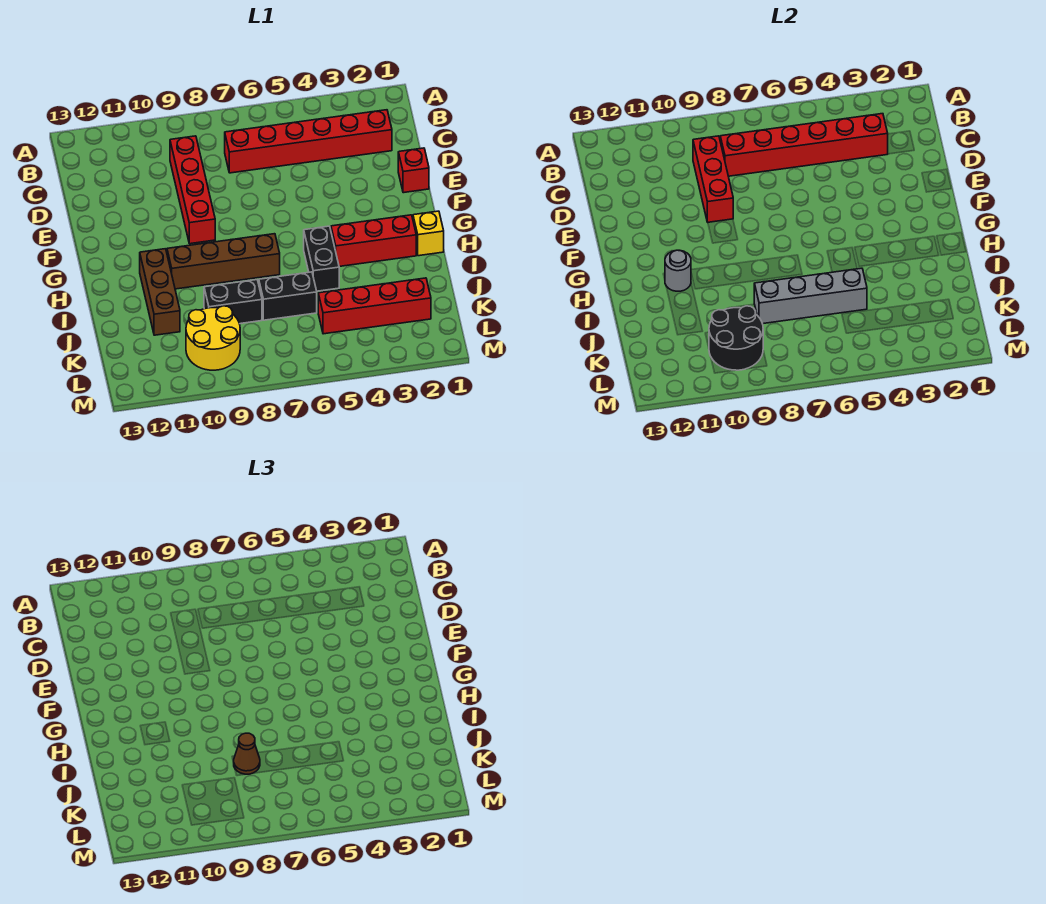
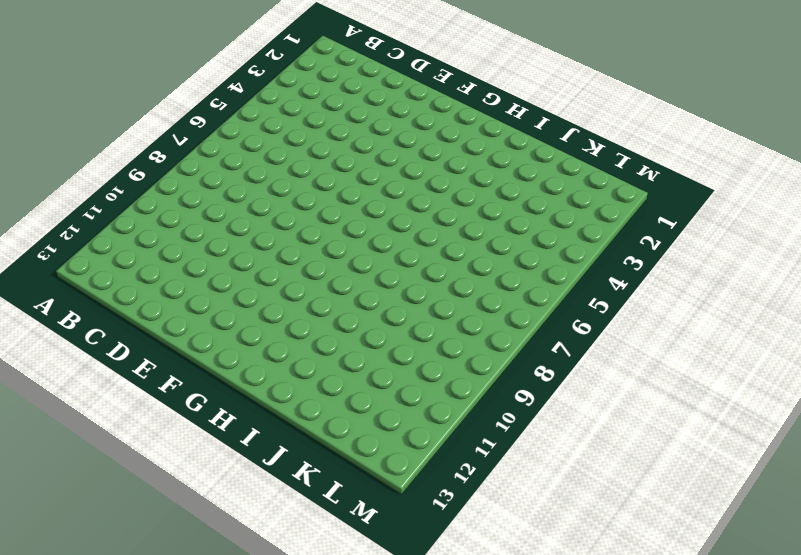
none -> red brick C2:C7 level 1
none -> red brick C9:F9 level 1
none -> red brick E1 level 1

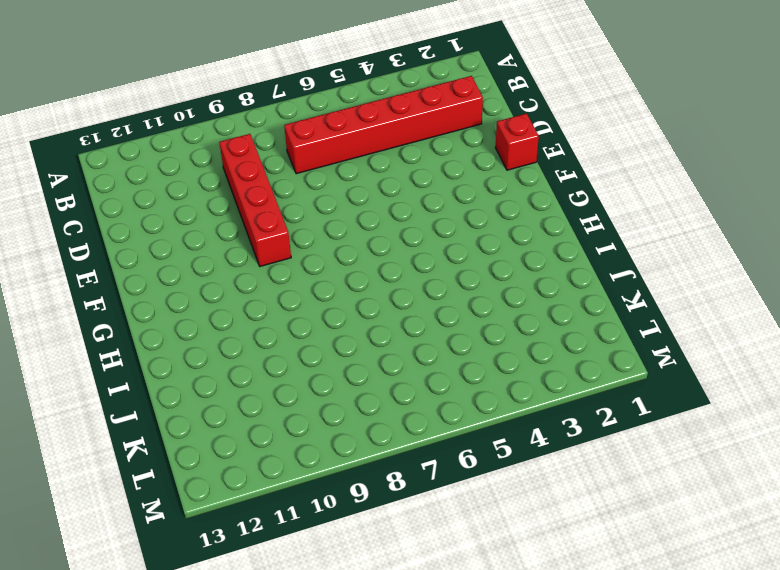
none -> yellow brick H1 level 1
none -> red brick H2:H4 level 1
none -> black brick H5:I5 level 1

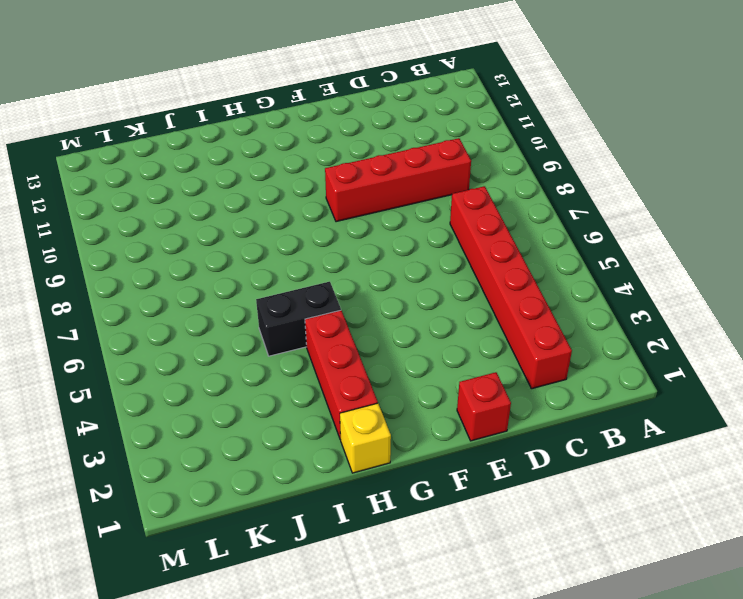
none -> brown brick H7:H10 level 1
none -> brown brick H11:J11 level 1
none -> black brick J6:J7 level 1

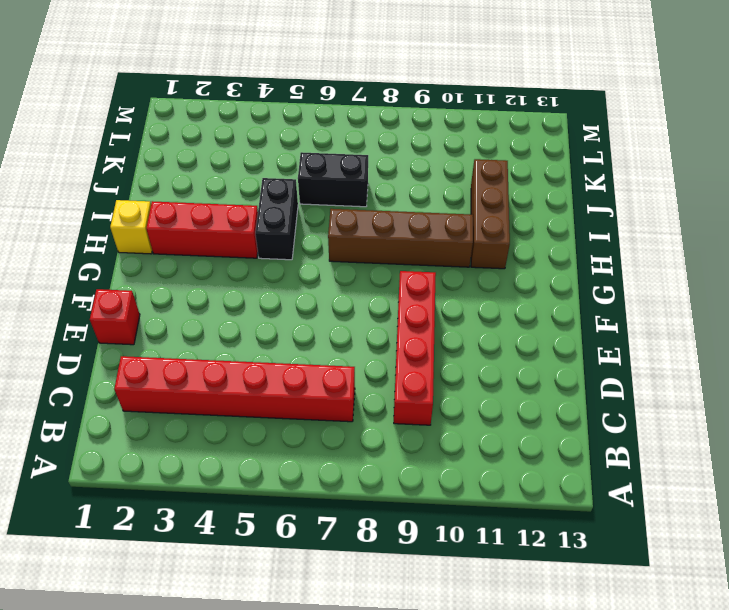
none -> black brick J8:J9 level 1
none -> red brick K2:K5 level 1
none -> yellow round brick K9:L10 level 1

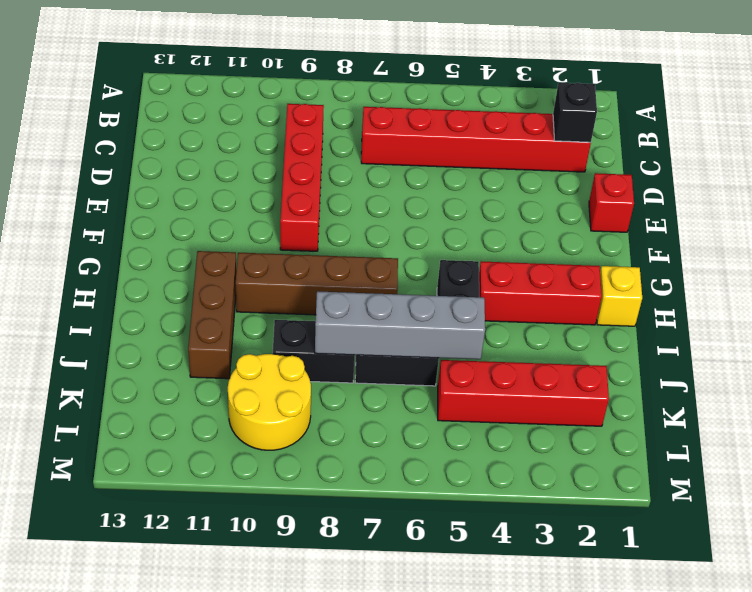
black brick C2 level 2 -> none
none -> red brick C3:C8 level 2
none -> red brick C9:E9 level 2
none -> grey round brick H11 level 2

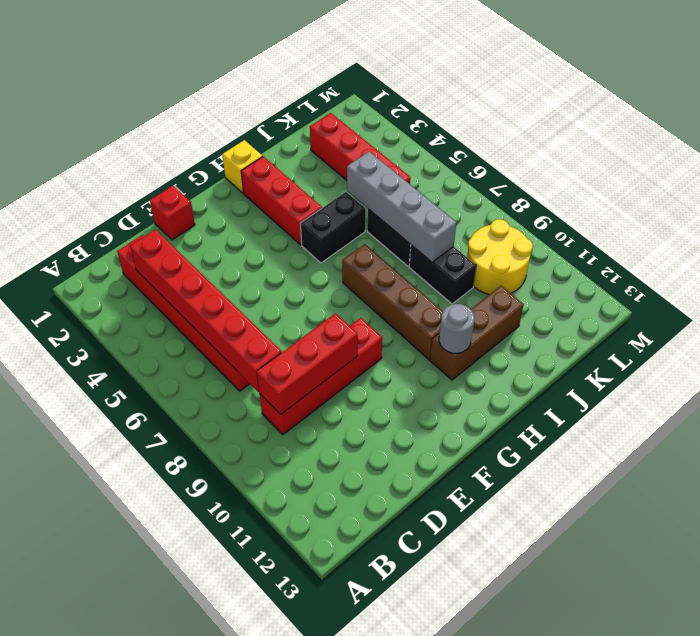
none -> black round brick K9:L10 level 2
none -> brown cone J8 level 3

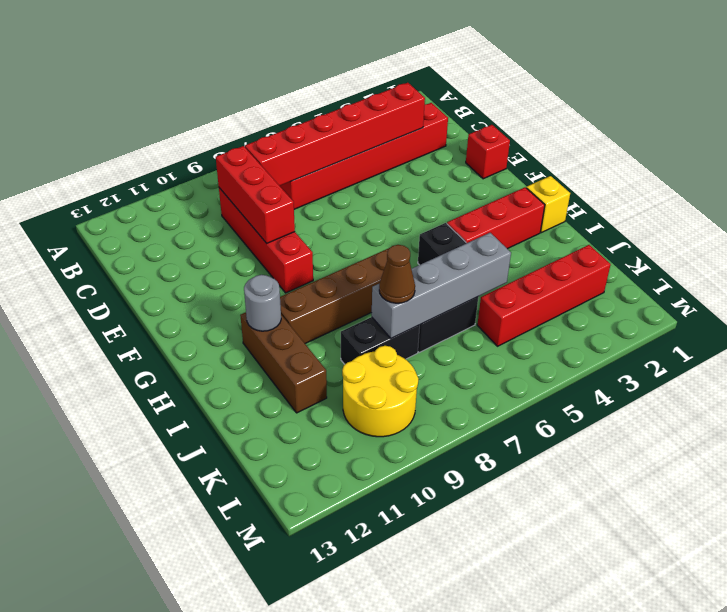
none -> black round brick K9:L10 level 2

